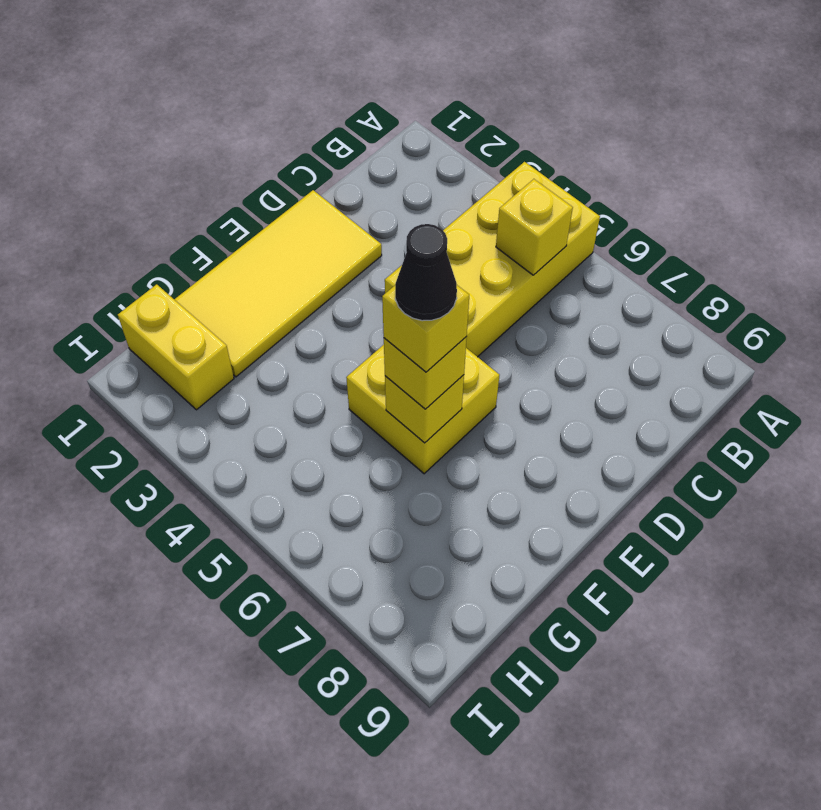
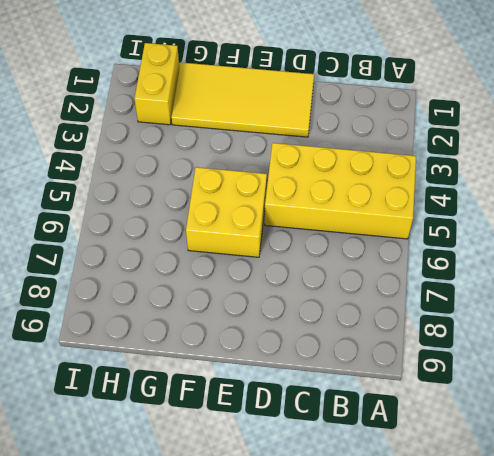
none -> yellow brick B5 level 2
none -> yellow brick F6 level 2

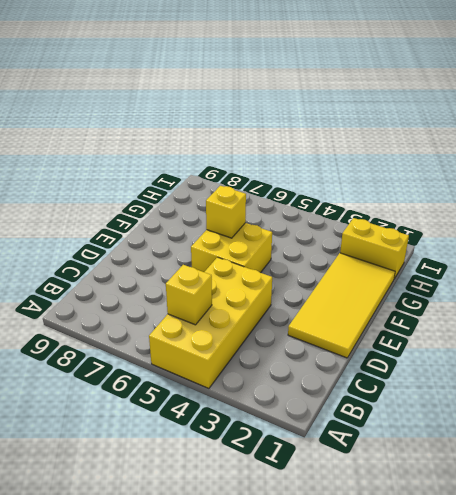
none -> yellow brick F6 level 3
none -> yellow brick F6 level 4

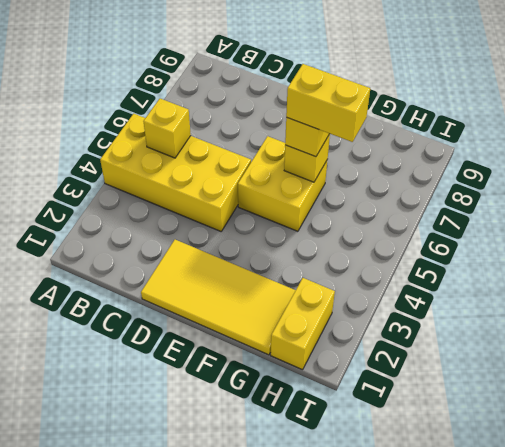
yellow brick F6:G6 level 4 -> yellow brick F6 level 4
none -> black cone F6 level 5

